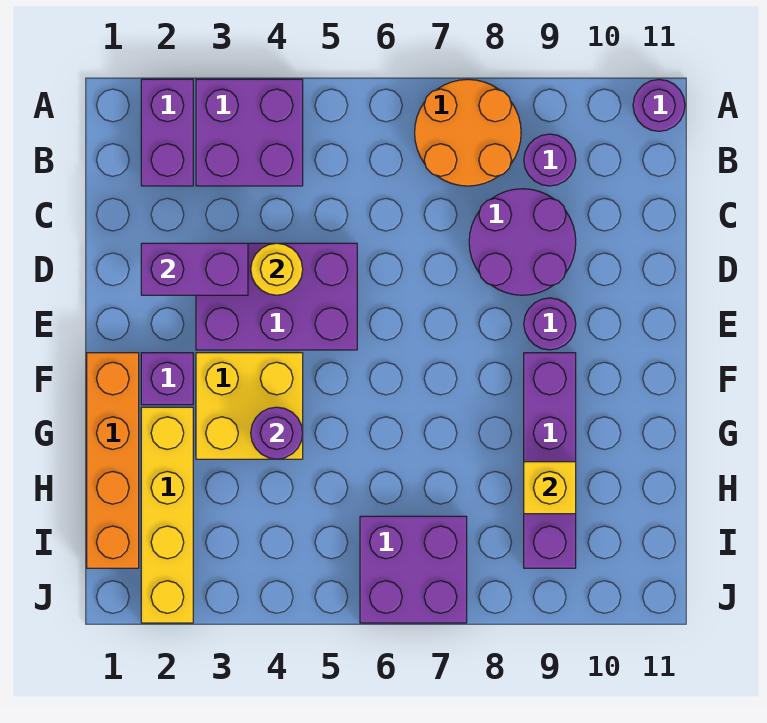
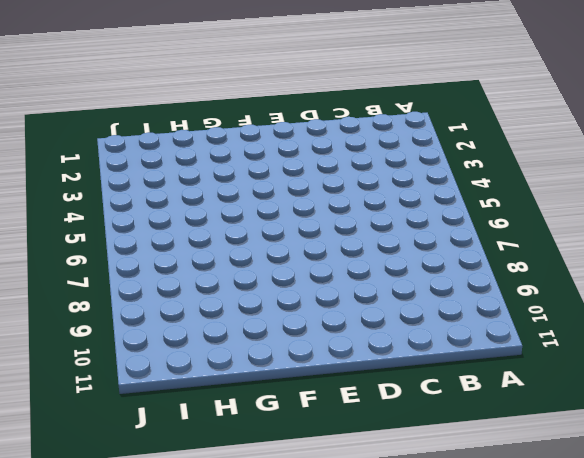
none -> purple brick A2:B2 level 1
none -> purple brick A3:B4 level 1
none -> orange round brick A7:B8 level 1

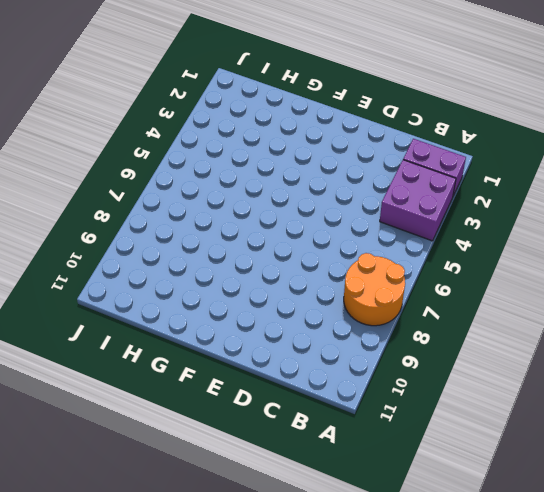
none -> purple round brick A11 level 1
none -> purple round brick B9 level 1
none -> purple round brick C8:D9 level 1

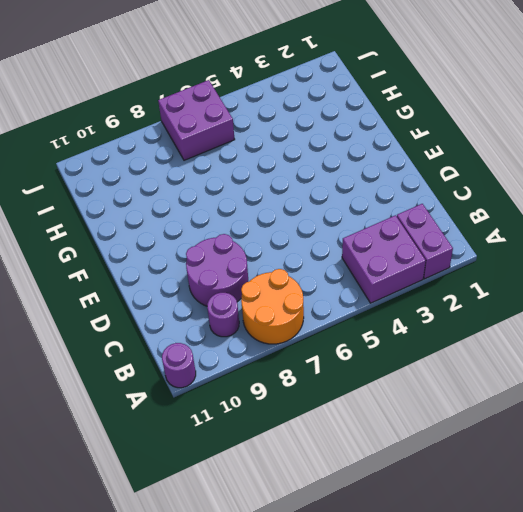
none -> purple brick D3:E5 level 1
none -> purple round brick E9 level 1
none -> orange brick F1:I1 level 1

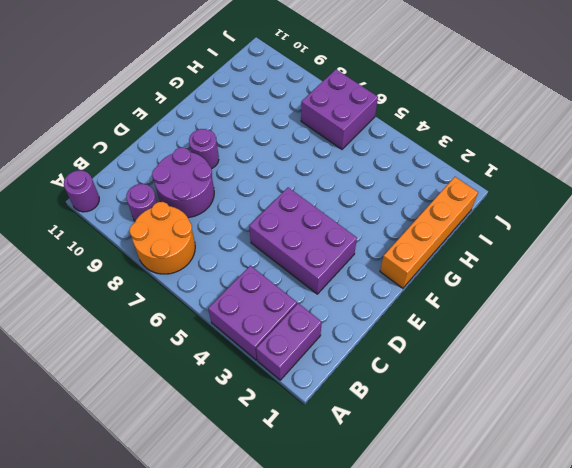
none -> purple brick F2 level 1
none -> yellow brick F3:G4 level 1
none -> purple brick F9:I9 level 1

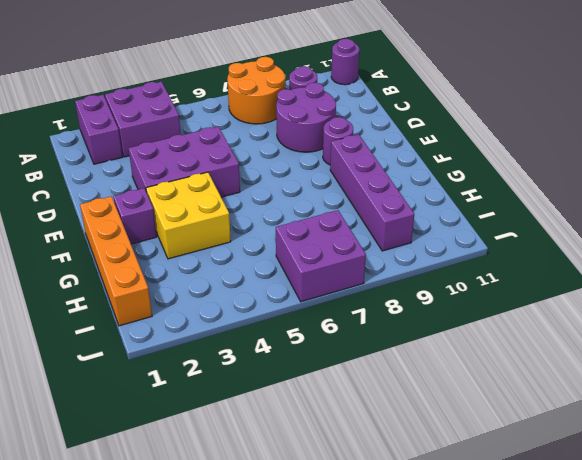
none -> yellow brick G2:J2 level 1
none -> purple brick D2:D3 level 2
none -> yellow round brick D4 level 2

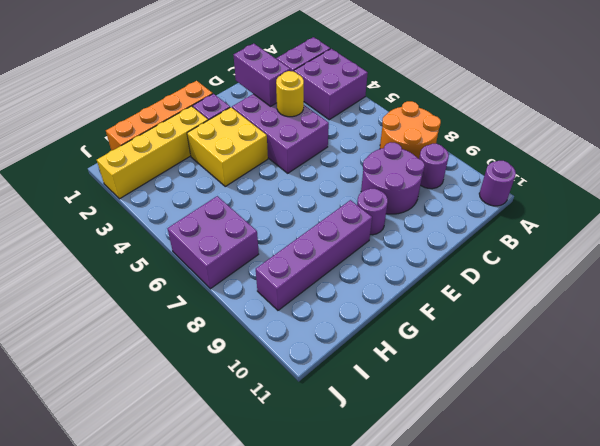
none -> purple round brick G4 level 2
none -> yellow brick H9 level 2

